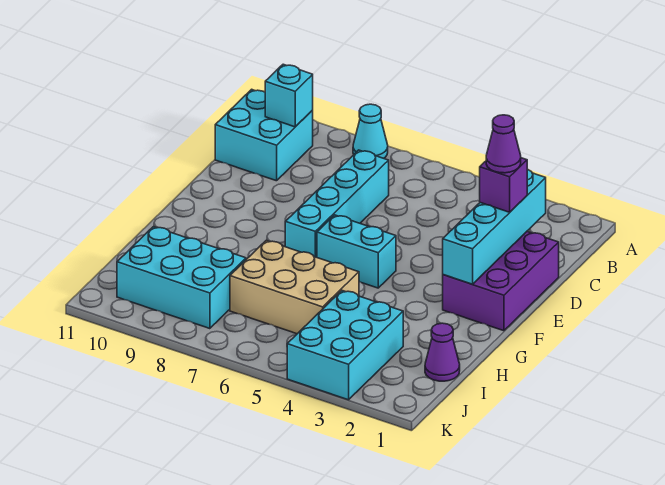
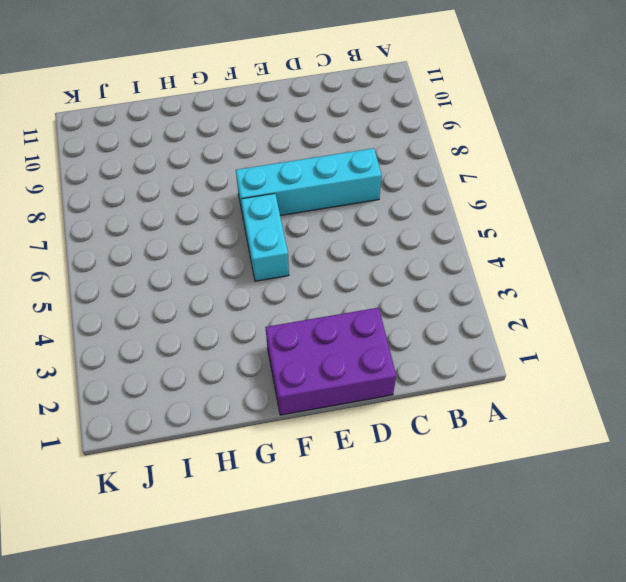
none -> cyan cone A8 level 1
none -> cyan brick B10:C11 level 1
none -> tan brick H5:I7 level 1

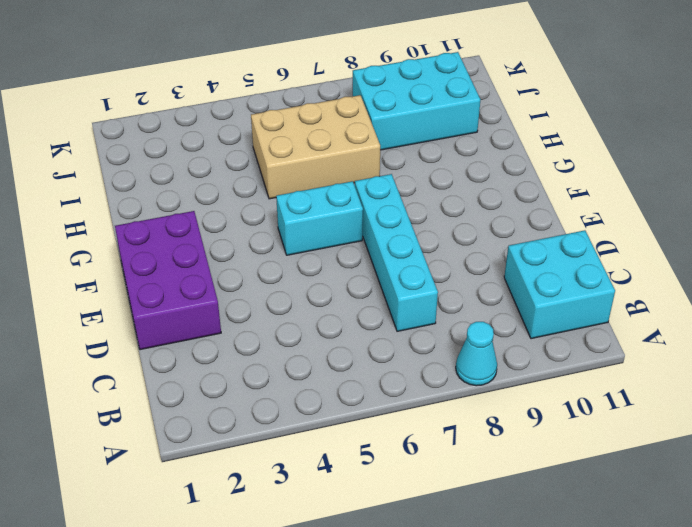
none -> purple cone I1 level 1
none -> cyan brick I3:K4 level 1
none -> cyan brick B10 level 2

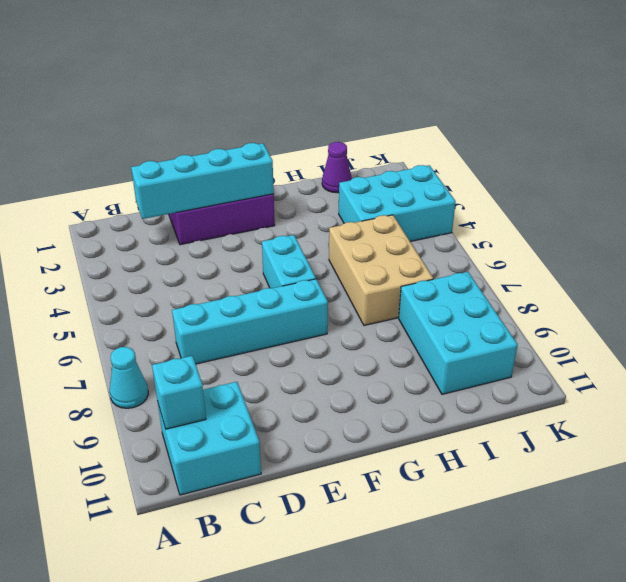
none -> purple brick D2 level 3
none -> purple cone D2 level 4

